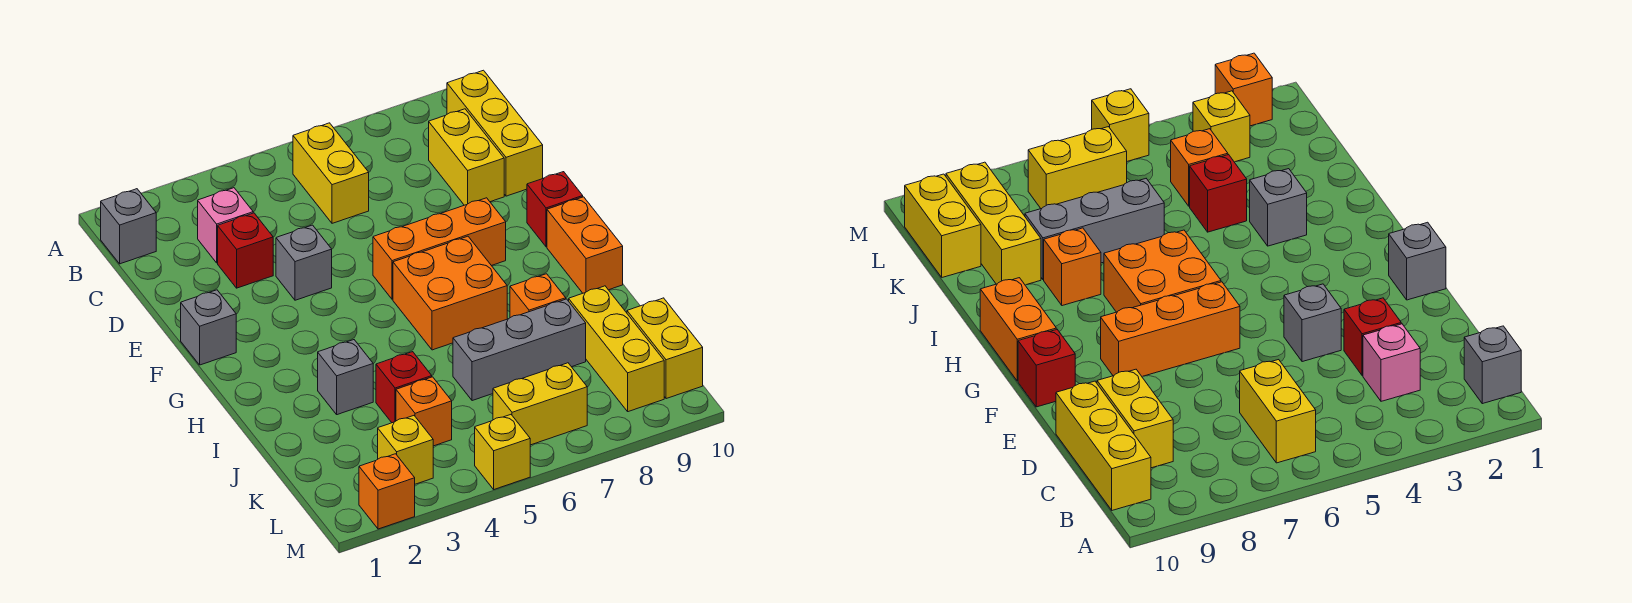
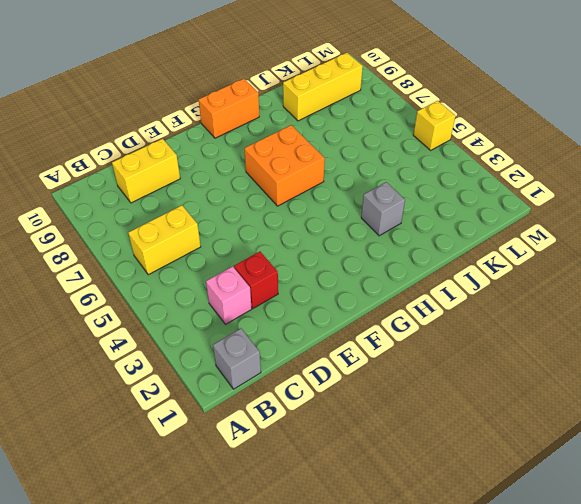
none -> yellow brick B10:D10 level 1
none -> grey brick E4 level 1
none -> grey brick F1 level 1

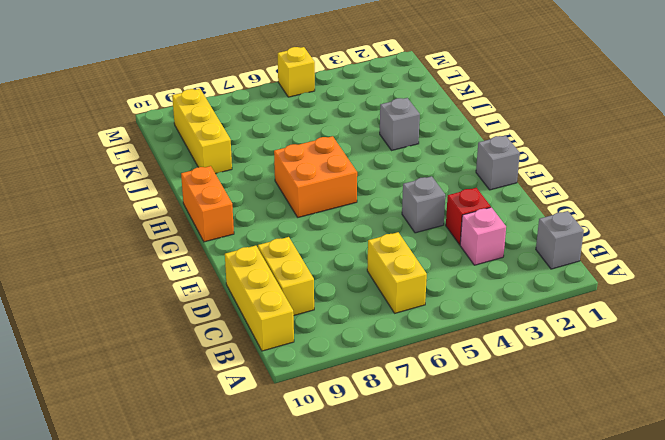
none -> orange brick F6:F8 level 1
none -> red brick F10 level 1
none -> orange brick I8 level 1

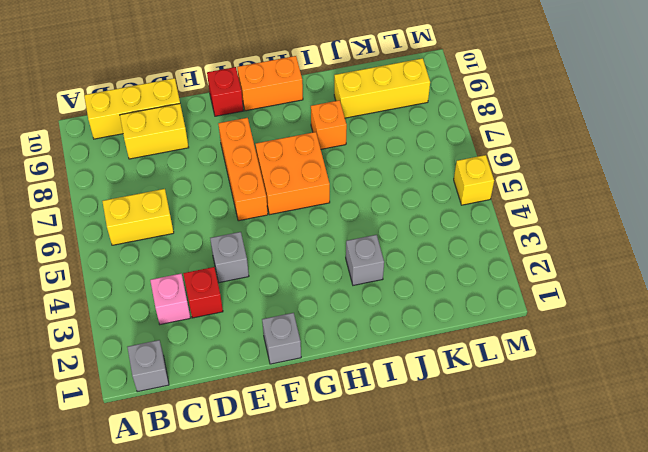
none -> red brick J4 level 1
none -> grey brick J6:J8 level 1
none -> orange brick K4 level 1

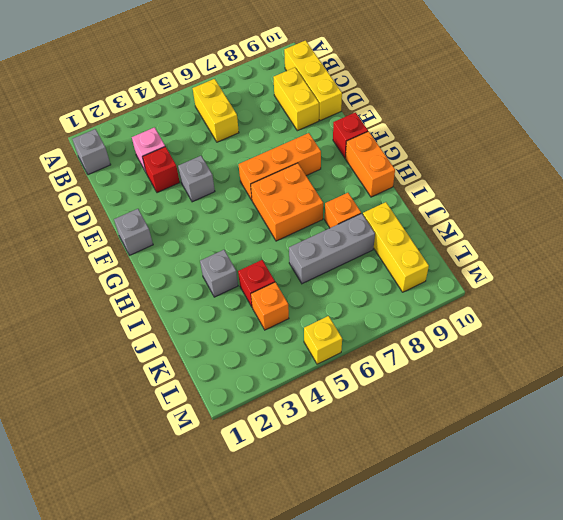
none -> yellow brick K10:L10 level 1
none -> yellow brick L3 level 1
none -> yellow brick L6:L7 level 1

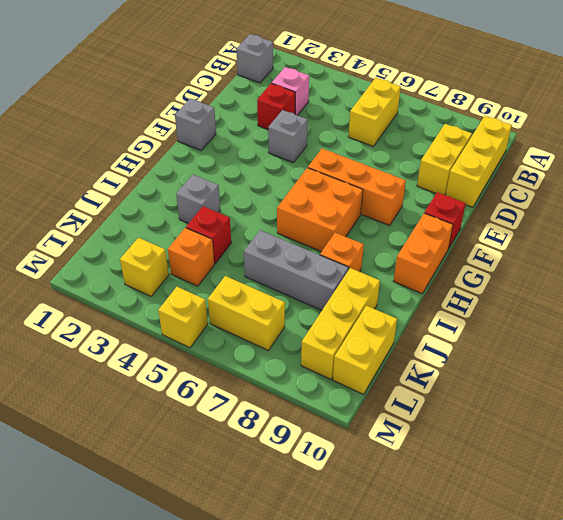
none -> orange brick M2 level 1

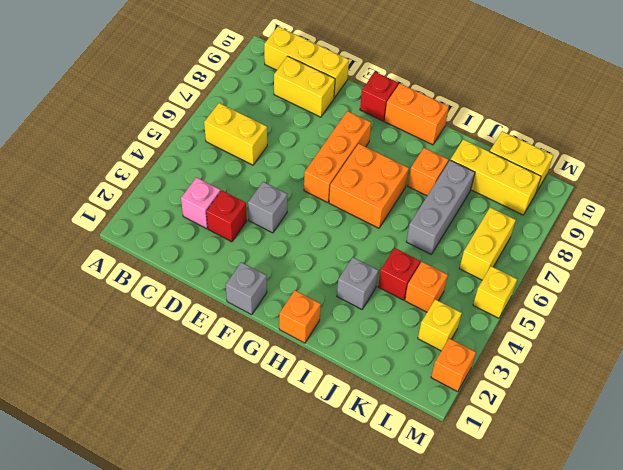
orange brick H1 level 1 -> none
none -> grey brick B1 level 1

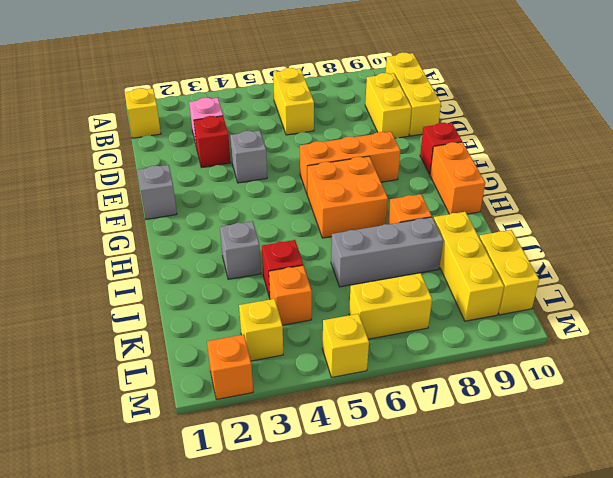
yellow brick B1 level 1 -> grey brick B1 level 1

